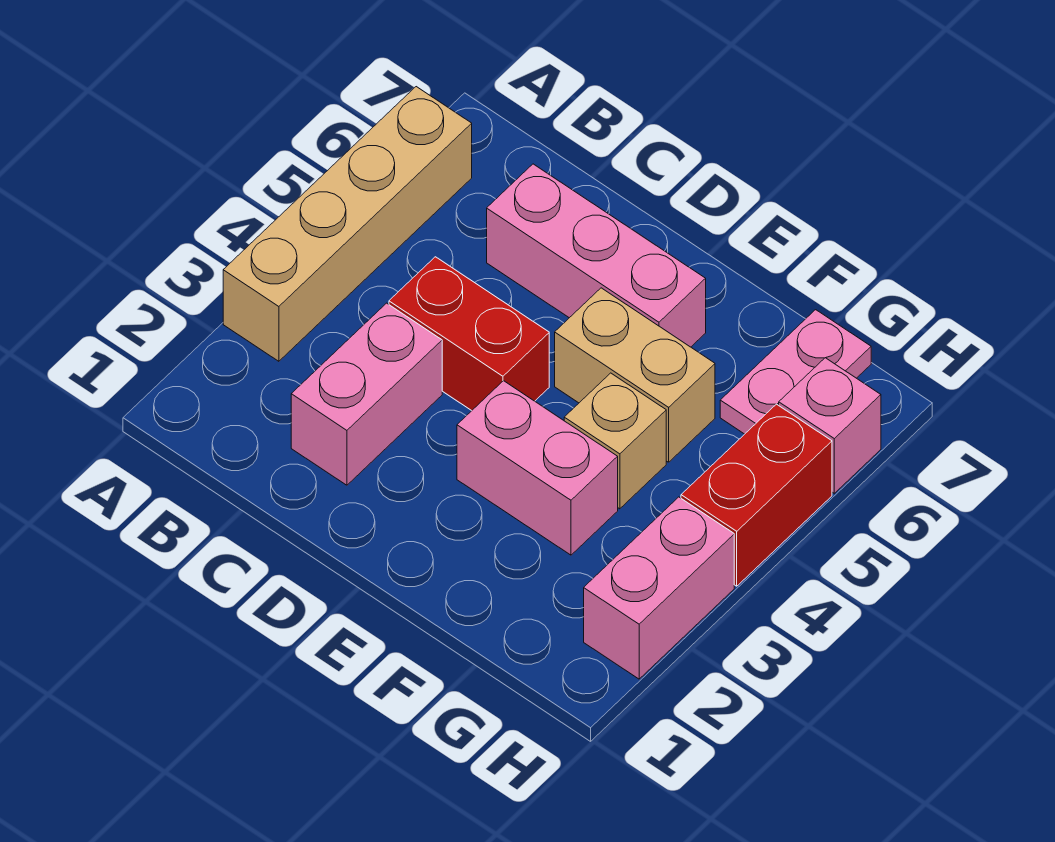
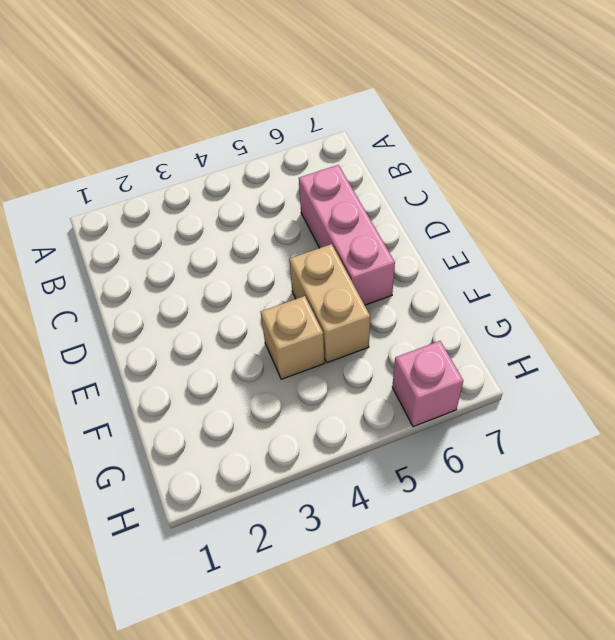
none -> tan brick A3:A6 level 1
none -> pink brick C2:C3 level 1

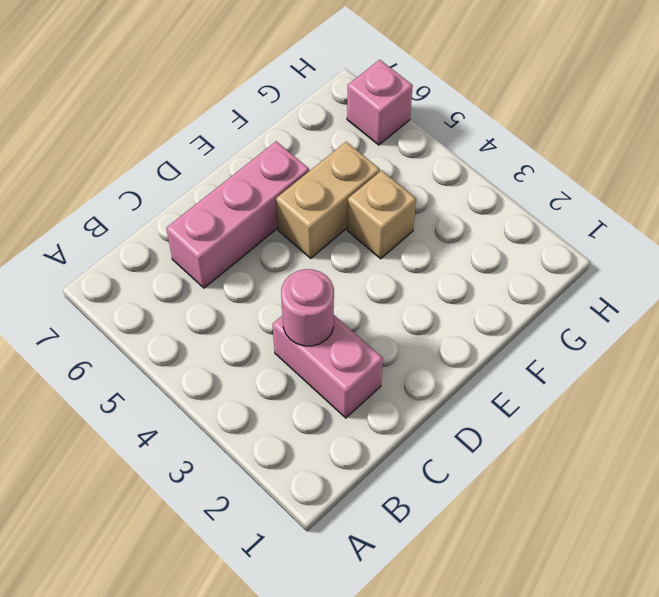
pink round brick C3 level 2 -> none
none -> tan brick A3:A6 level 1
none -> red brick C4:D4 level 1

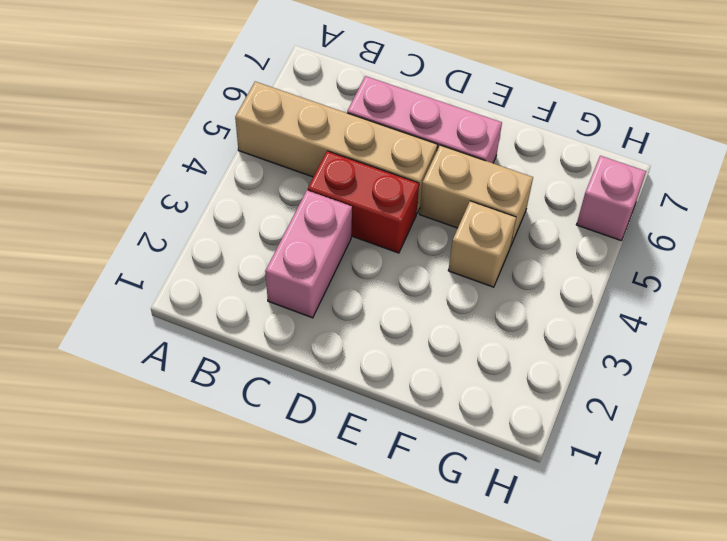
tan brick A5:D5 level 1 -> tan brick A3:A6 level 1
none -> pink brick E3:F3 level 1
none -> pink plate G6:G7 level 1

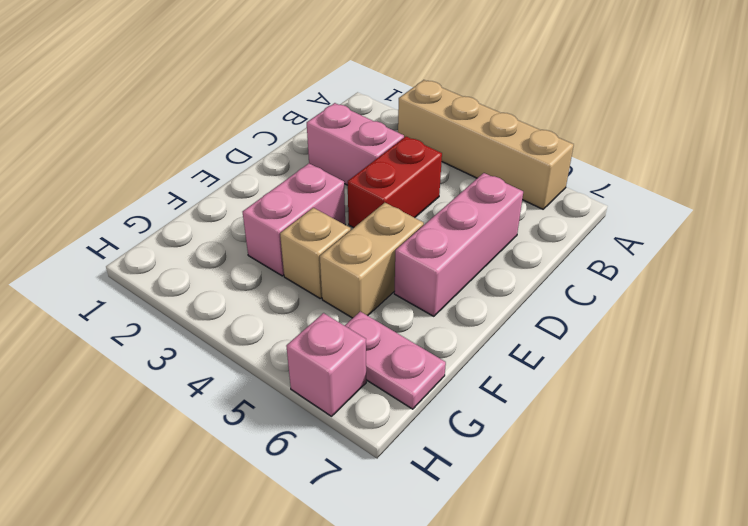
none -> pink brick H2:H3 level 1
none -> red brick H4:H5 level 1

